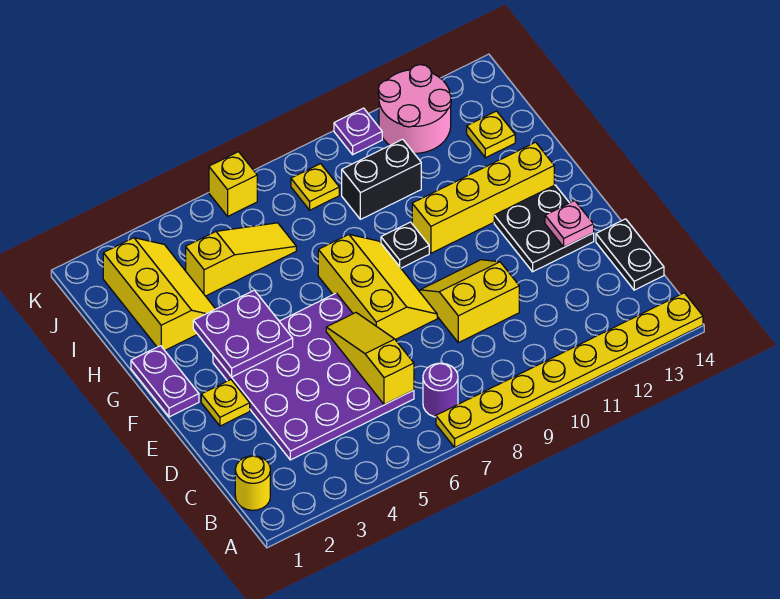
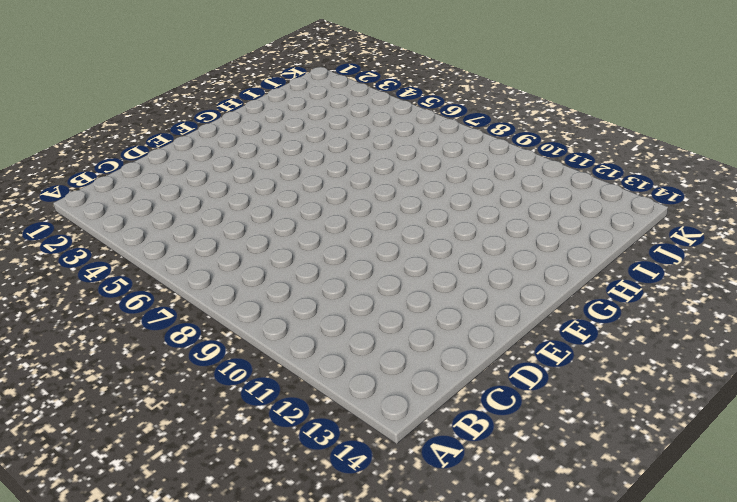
none -> yellow plate A7:A14 level 1
none -> yellow round brick B1 level 1
none -> purple round brick B7 level 1

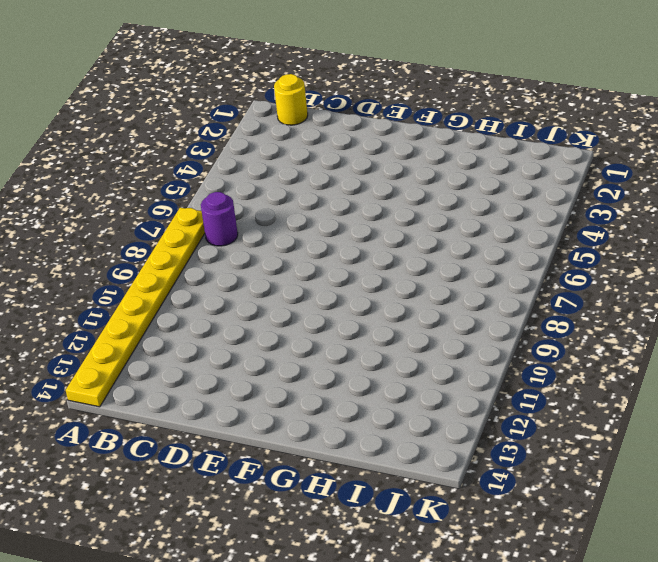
none -> purple plate C3:F6 level 1
none -> black plate C14:D14 level 1
none -> yellow slope D9:E10 level 1 top D

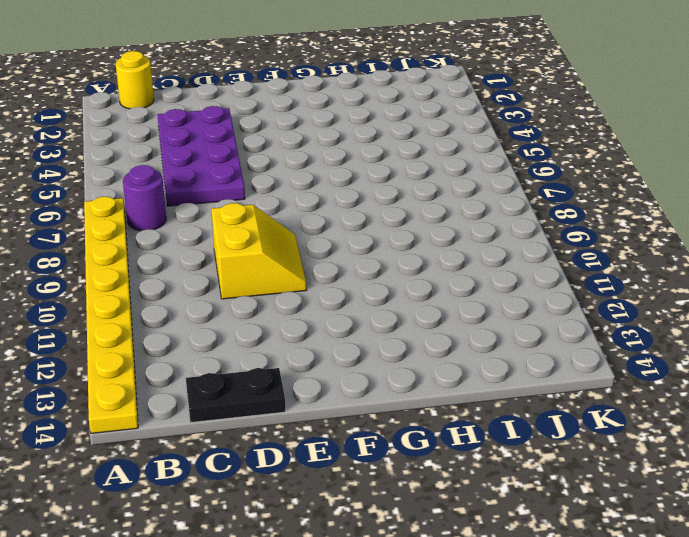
purple plate C3:D6 level 1 -> purple plate C3:F6 level 1
none -> yellow plate E2 level 1
none -> yellow slope E7:G8 level 1 top 7
none -> black plate E12:F13 level 1

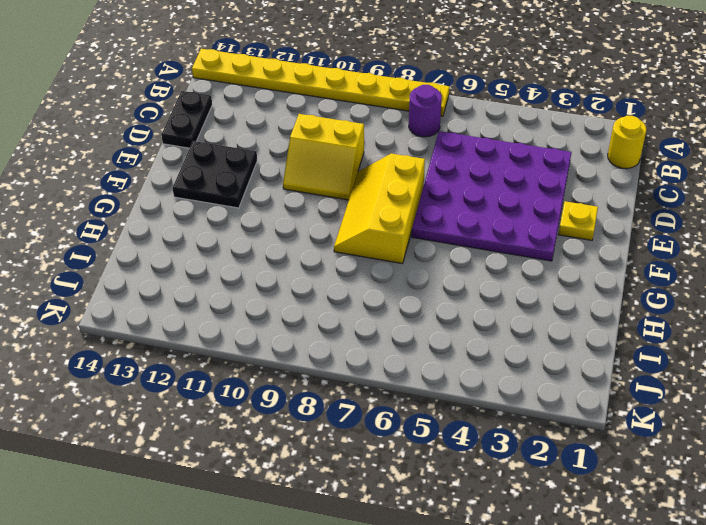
none -> purple plate F1:G1 level 1
none -> black plate G9 level 1
none -> yellow brick G10:G13 level 1

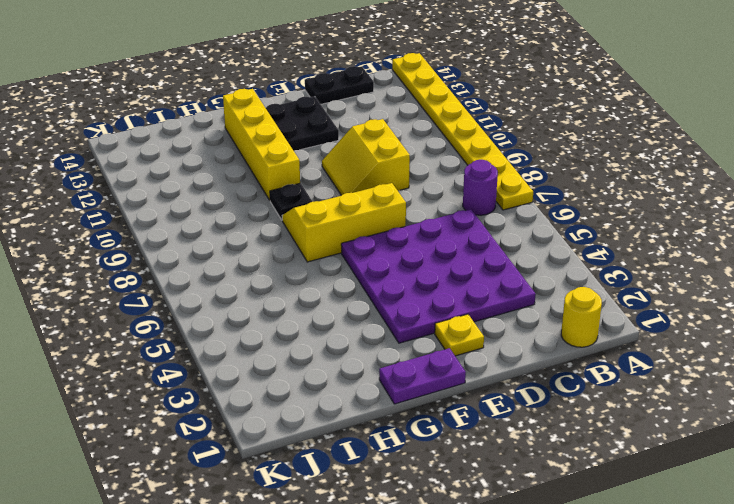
none -> yellow slope H2:J3 level 1 top 2
none -> yellow slope I4:I6 level 1 top 4
none -> black brick I9:I10 level 1

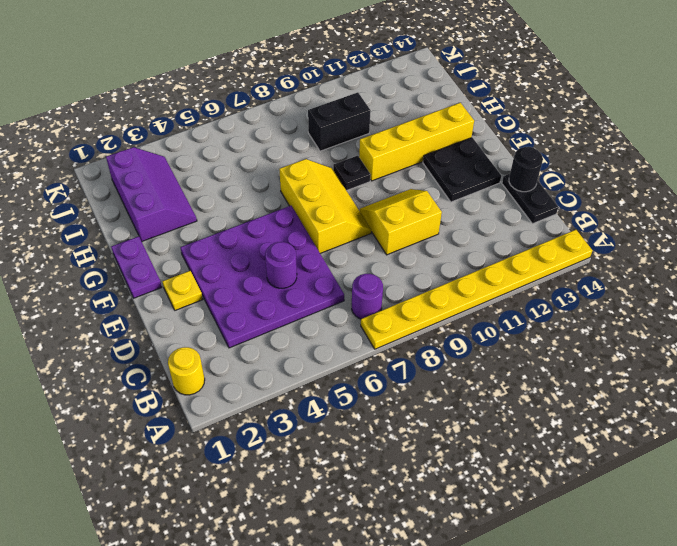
purple round brick D5 level 2 -> none
black round brick D14 level 2 -> none
purple slope H2:J3 level 1 top 2 -> yellow slope H2:J3 level 1 top 2
none -> yellow slope I4:I6 level 1 top 4
none -> yellow plate I13 level 1
none -> yellow plate J8 level 1

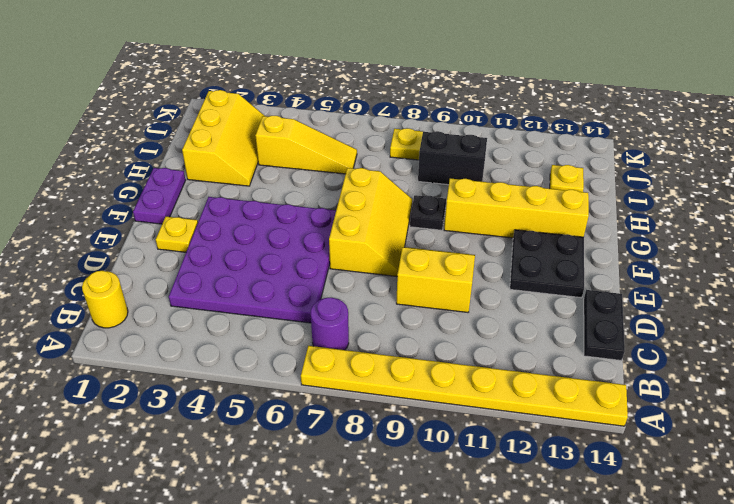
none -> pink round brick J11:K12 level 1
none -> yellow brick K6 level 1
none -> purple plate K10 level 1

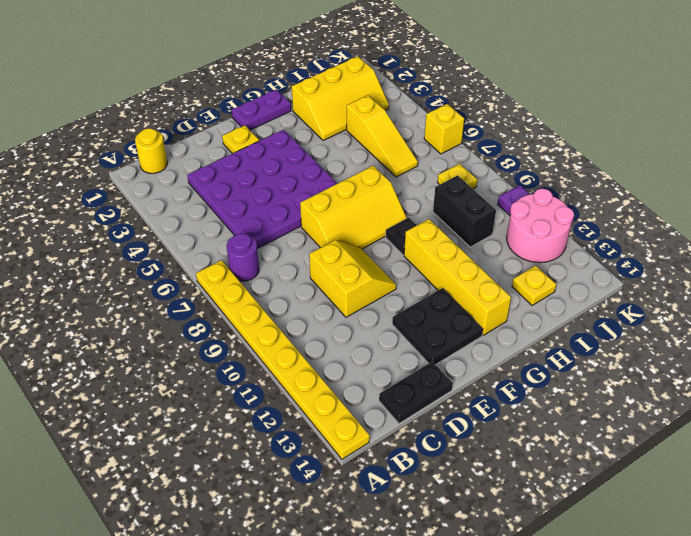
none -> yellow slope C6:E6 level 2 top C
none -> pink plate E13 level 2
none -> purple plate F3:G4 level 2

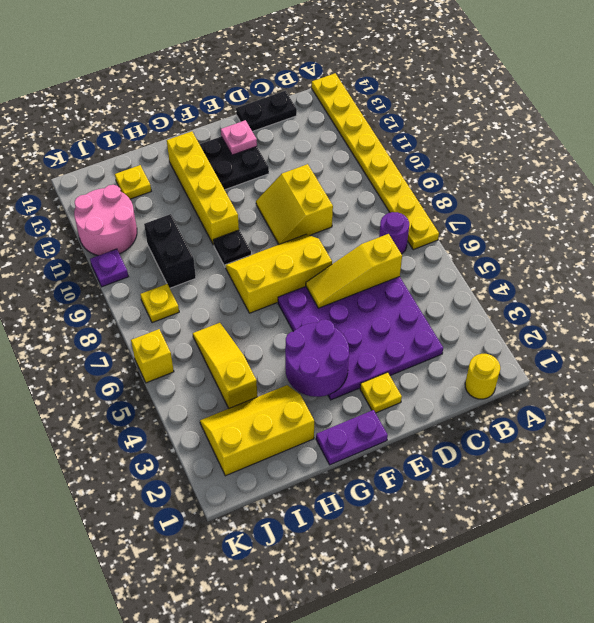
purple round brick F3:G4 level 2 -> purple plate F3:G4 level 2

